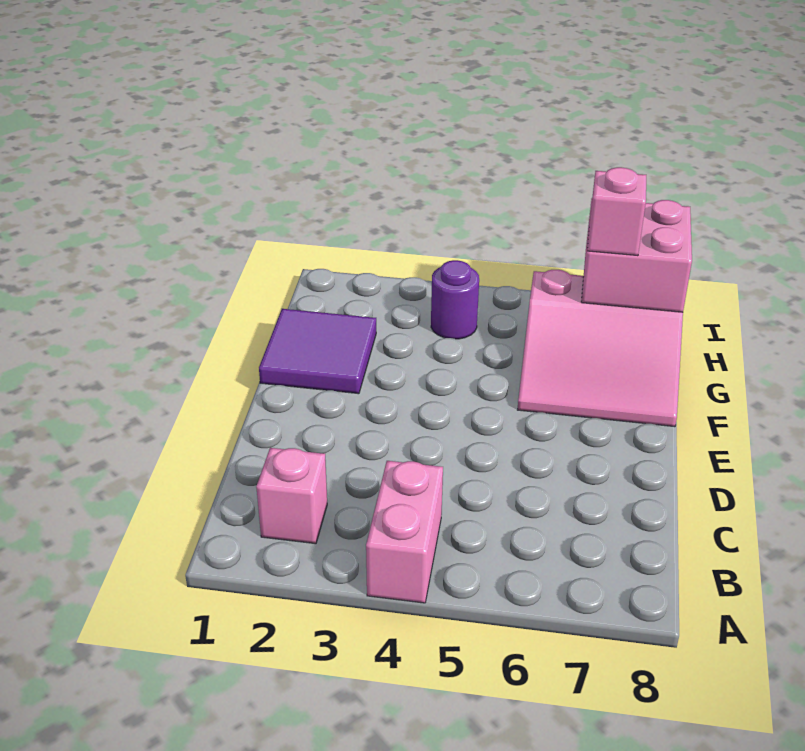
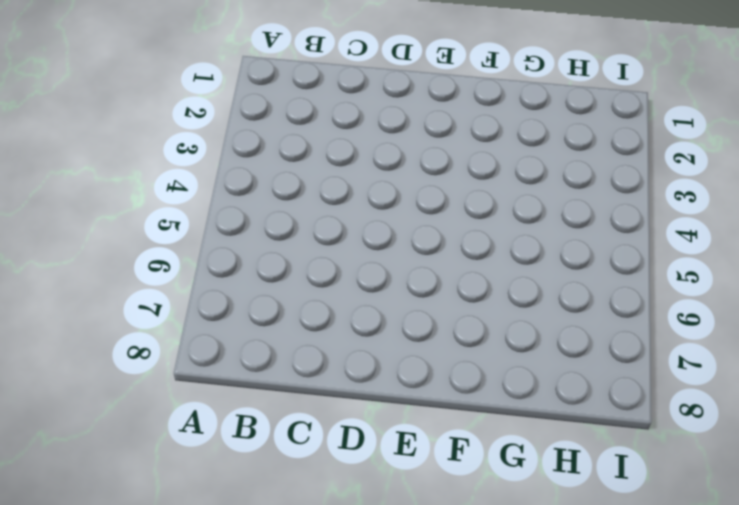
none -> pink brick A4:B4 level 1
none -> pink brick B2 level 1

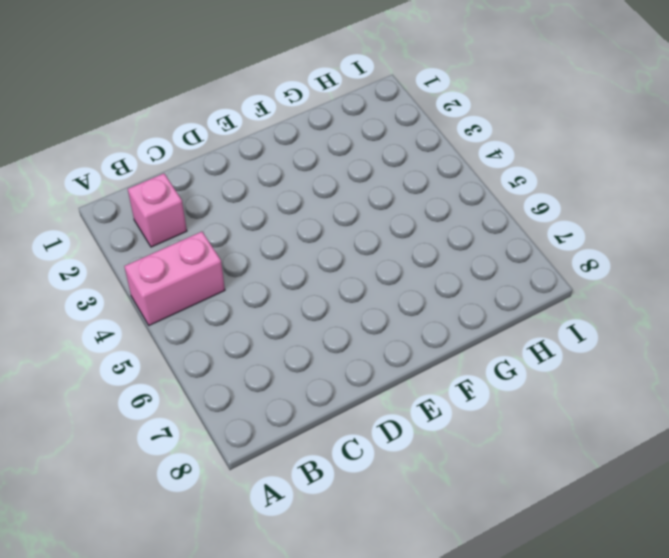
none -> purple tile F1:G2 level 1
none -> pink slope F6:H8 level 1 top H

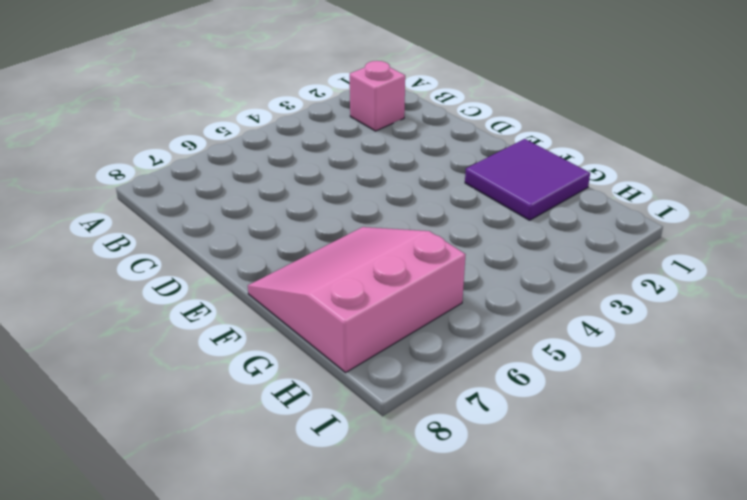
none -> pink brick A4:B4 level 1
none -> purple round brick H4 level 1

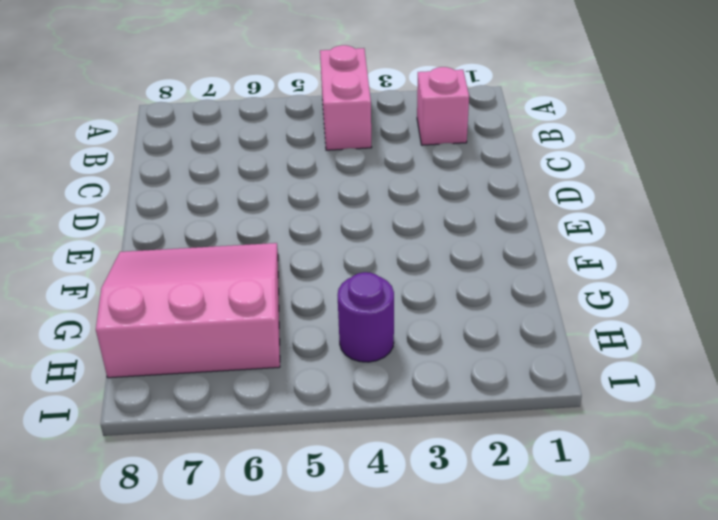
none -> purple tile F1:G2 level 1
none -> pink brick H7:I8 level 2

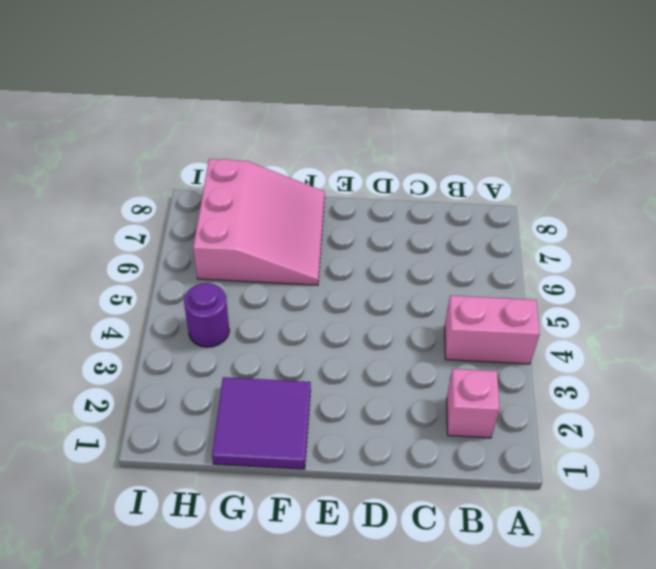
none -> pink brick H7:I8 level 2
none -> pink brick H7 level 3

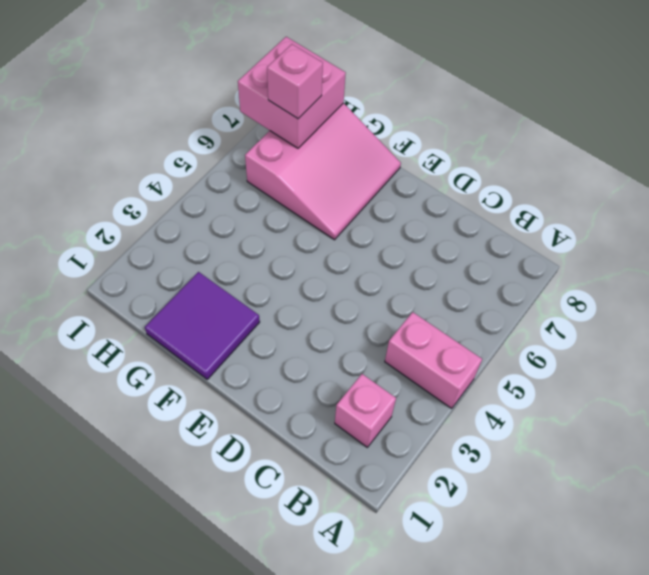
none -> purple round brick H4 level 1

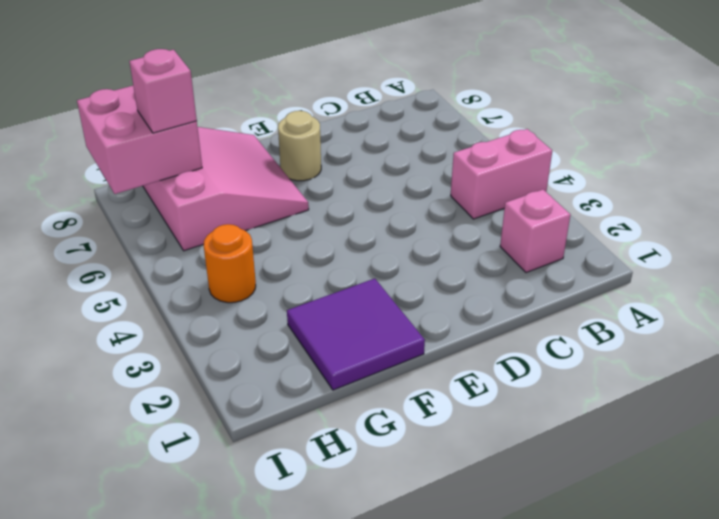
tan round brick E7 level 1 -> none
orange round brick H4 level 1 -> purple round brick H4 level 1

